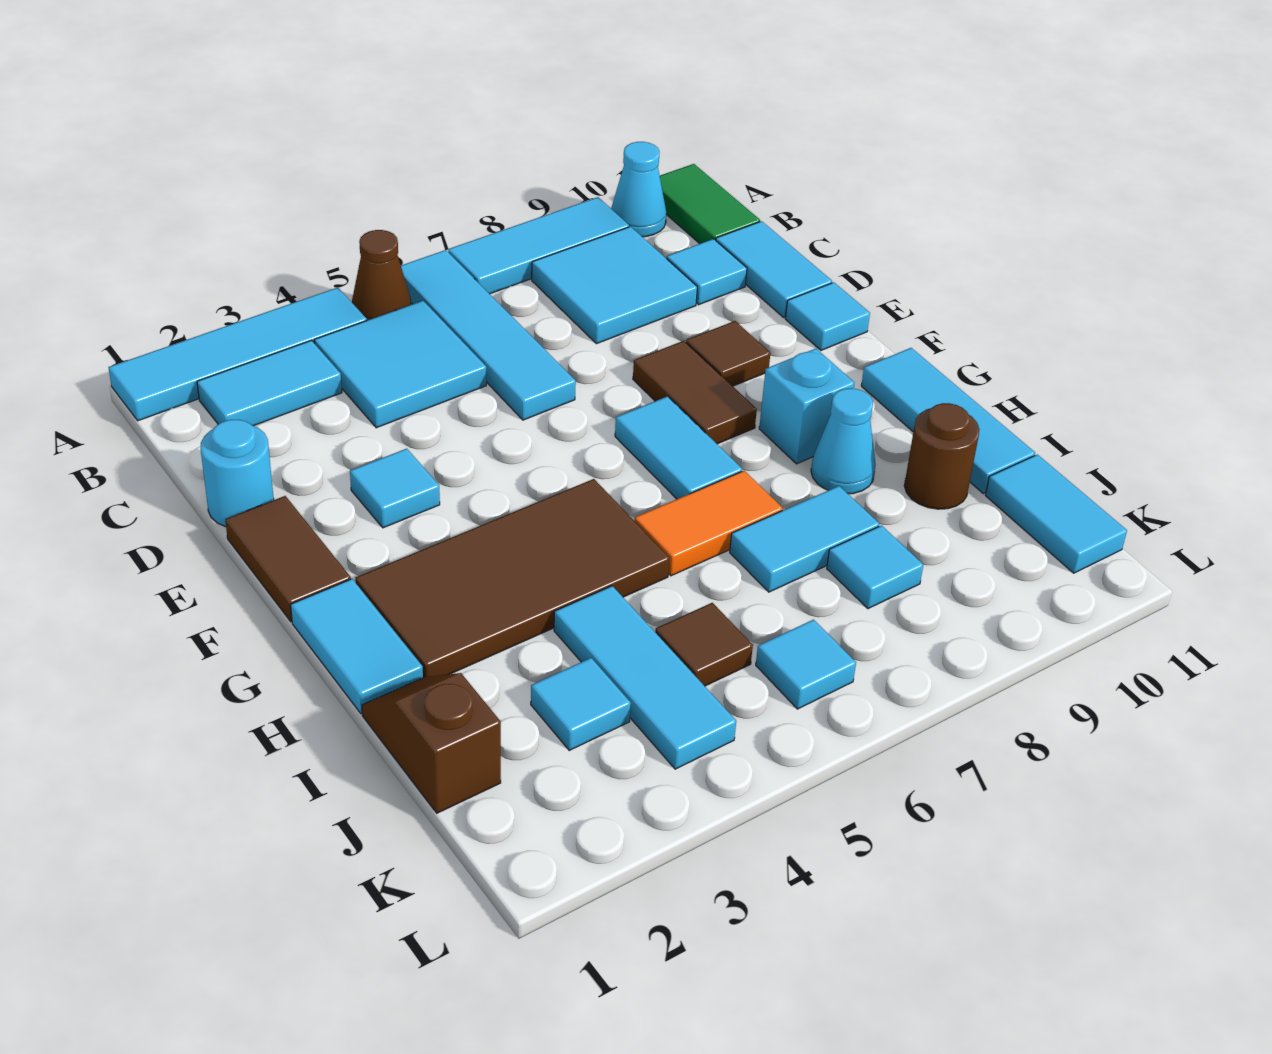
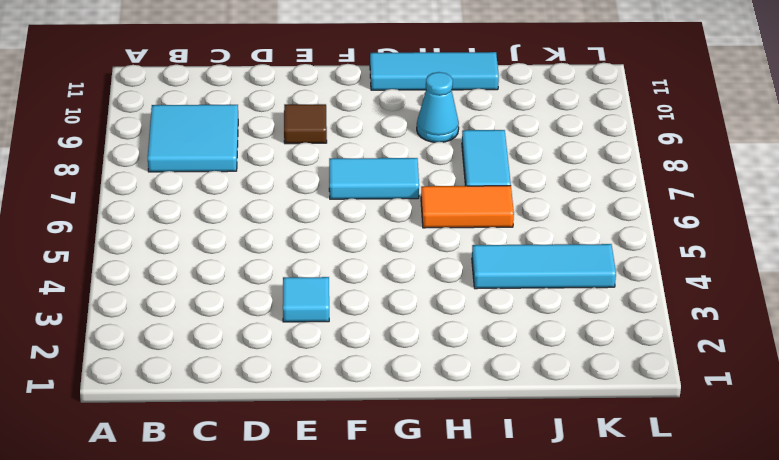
orange tile H6:I6 level 1 -> orange tile H6:H7 level 1
none -> cyan tile A1:A4 level 1
none -> brown cone A5 level 1
none -> cyan tile A6:D6 level 1
none -> cyan tile A7:A9 level 1

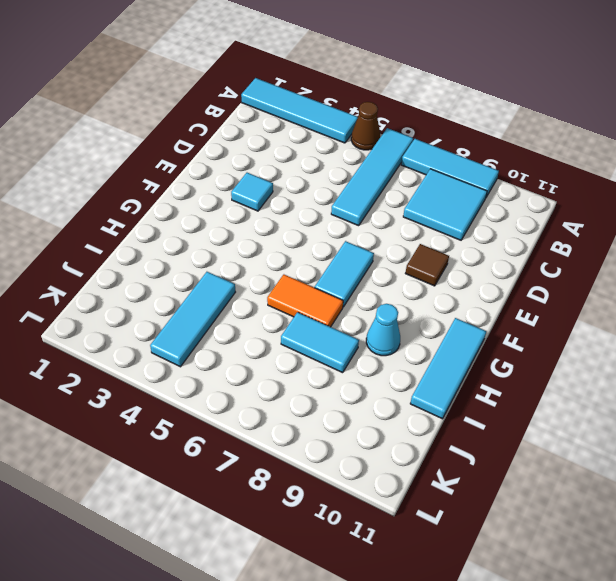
none -> cyan cone A10 level 1
none -> green tile A11:B11 level 1
none -> cyan tile B2:B3 level 1
none -> cyan tile B4:C5 level 1

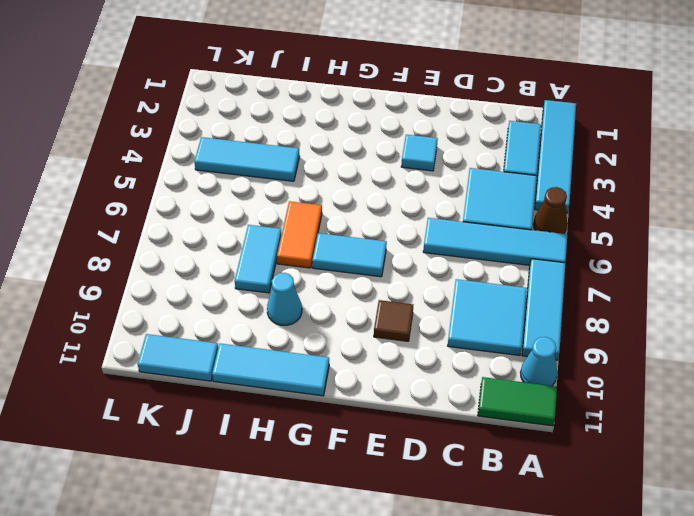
none -> cyan tile C10 level 1
none -> cyan tile C11:D11 level 1
none -> cyan round brick D1 level 1
none -> brown tile E1:F1 level 1

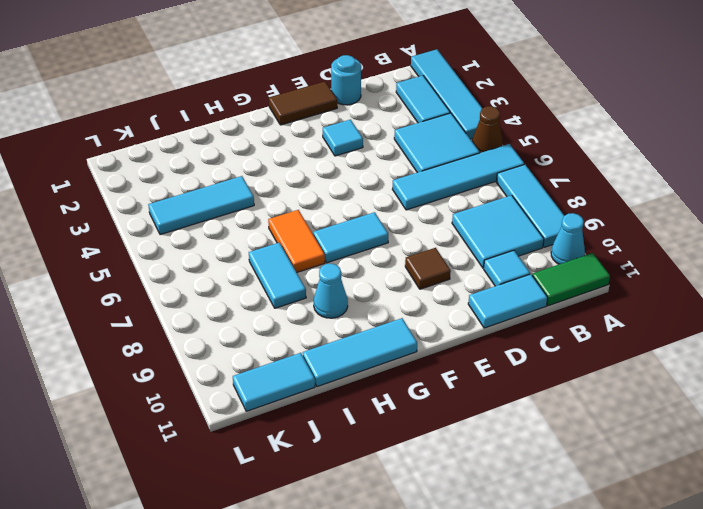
none -> brown tile E8:F8 level 1
none -> cyan tile E11 level 1
none -> cyan tile G1:H1 level 1
none -> brown tile G2:H5 level 1

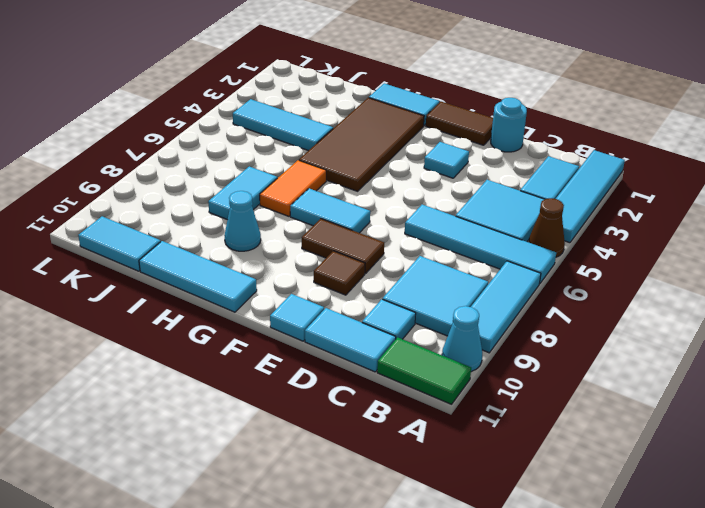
none -> cyan brick G9 level 1
none -> brown slope I1:J1 level 1 top J
none -> brown round brick I10 level 1
none -> cyan tile J3 level 1

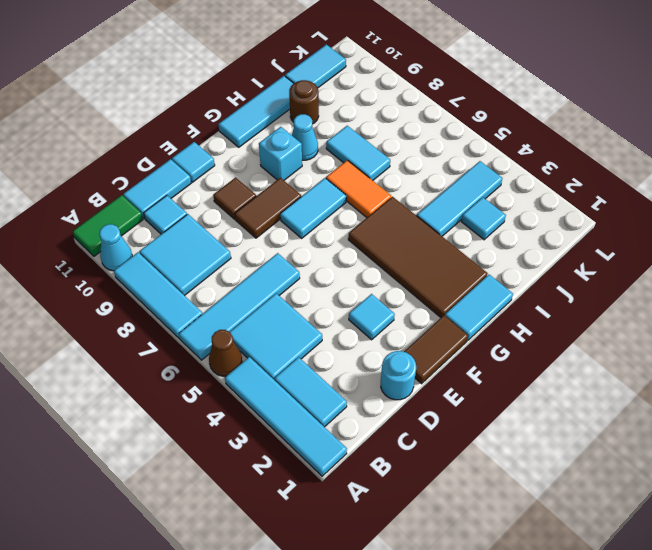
none -> brown slope I1:J1 level 1 top J
none -> brown tile J5 level 1
none -> cyan tile J8 level 1
none -> cyan tile K6 level 1

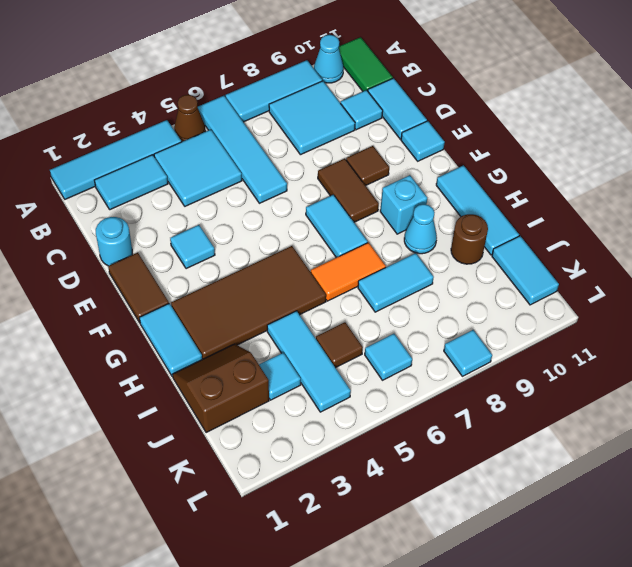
brown slope I1:J2 level 1 top J -> brown slope I1:J1 level 1 top J
cyan tile L8 level 1 -> cyan tile J8 level 1

